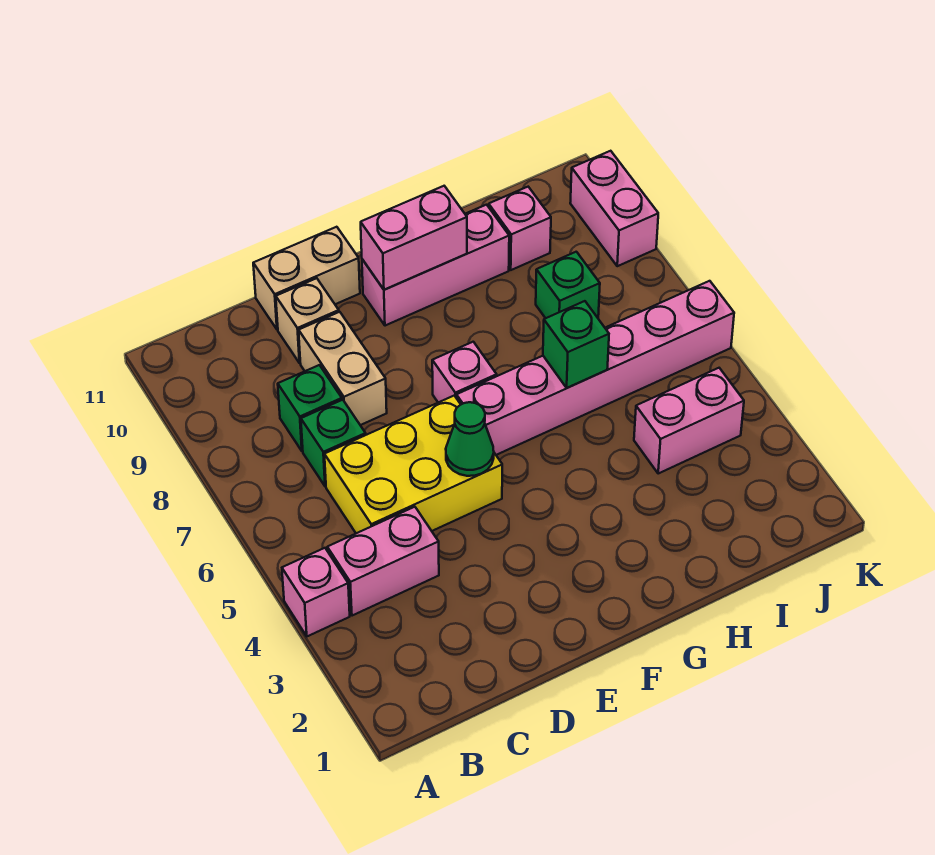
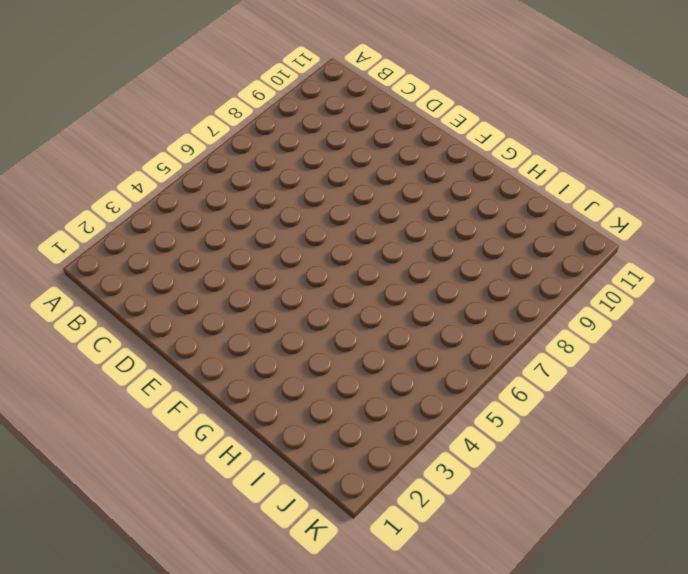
none -> pink brick A4 level 1
none -> pink brick B4:C4 level 1
none -> yellow brick C5:E6 level 1

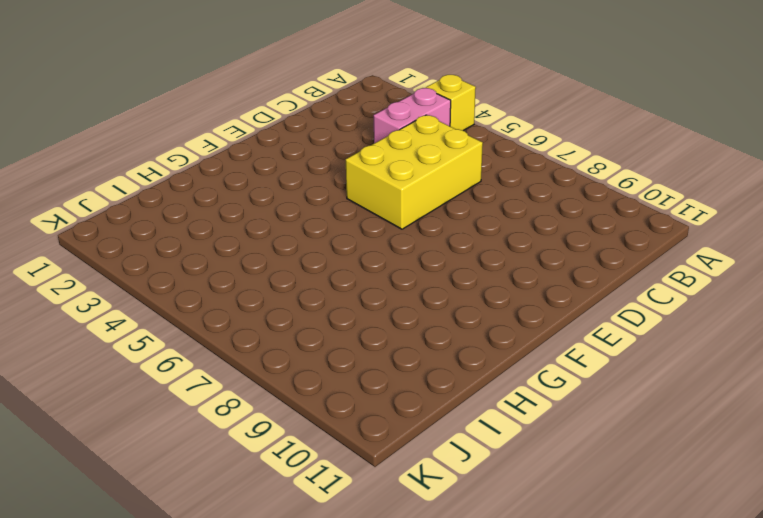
yellow brick A4 level 1 -> pink brick A4 level 1
none -> green brick C7 level 1
none -> green brick C8 level 1
none -> tan brick D8:D9 level 1

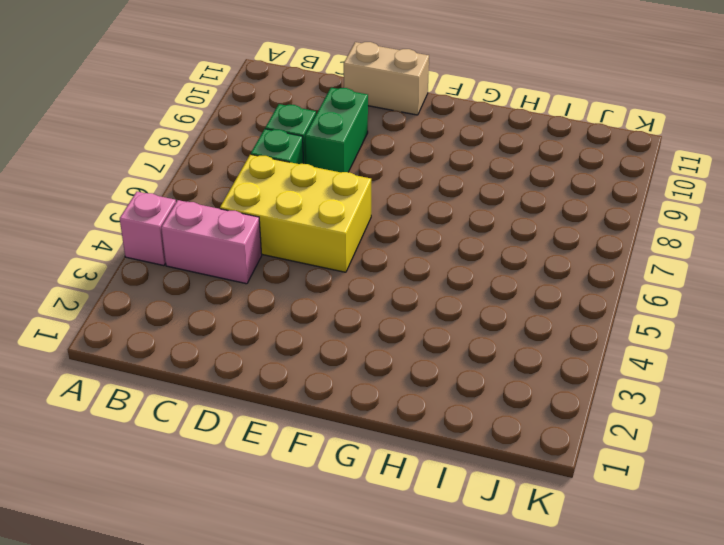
green brick D8:D9 level 1 -> tan brick D8:D9 level 1
none -> tan brick D10 level 1
none -> pink brick F6:K6 level 1
none -> pink brick F7 level 1

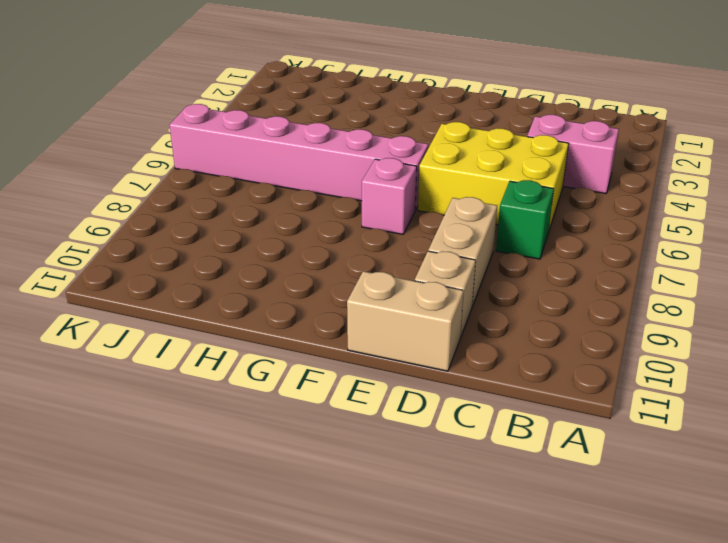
none -> pink brick A4 level 1
none -> green brick C8 level 1
none -> pink brick F10:H10 level 1

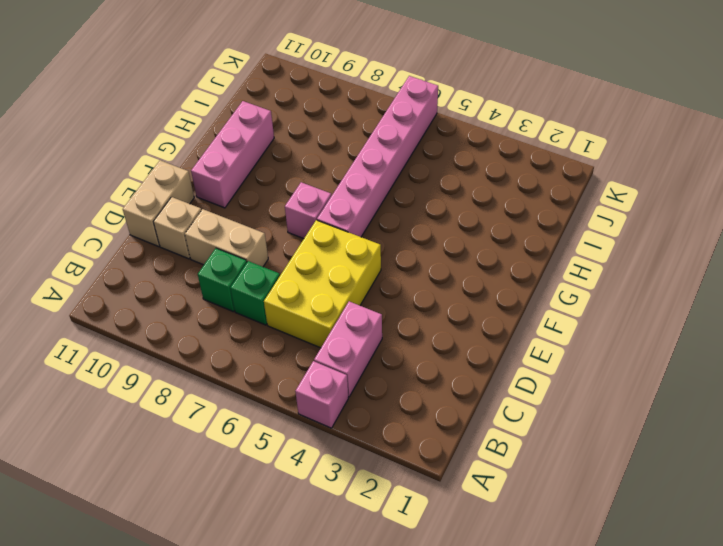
none -> pink brick I4:J4 level 1
none -> green brick I8 level 1
none -> pink brick I10 level 1

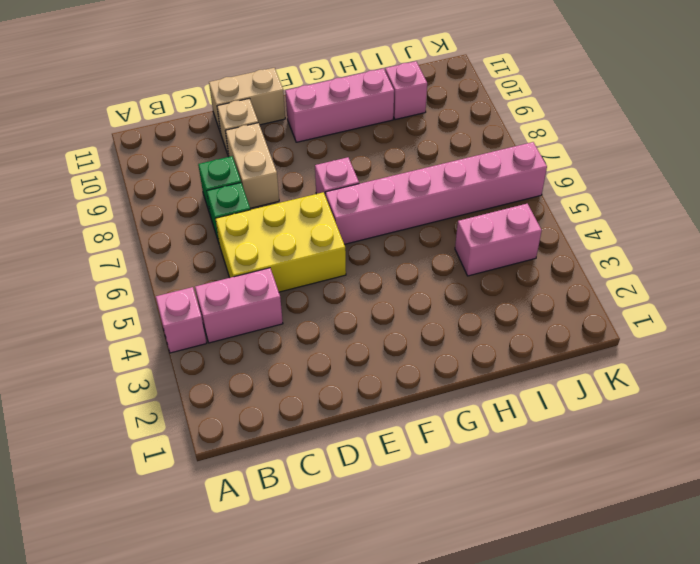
none -> green brick I8 level 1
none -> pink brick K9:K10 level 1
none -> green cone E5 level 2

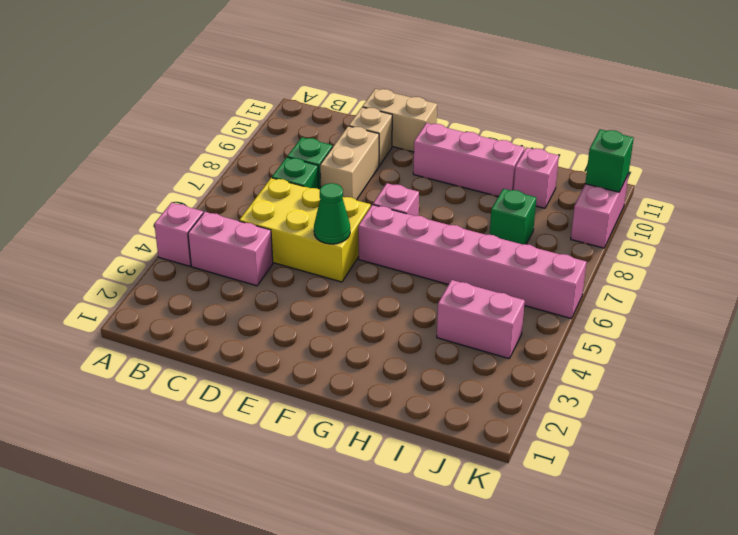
green brick K10 level 2 -> green brick H6 level 2
none -> pink brick F10:G10 level 2

